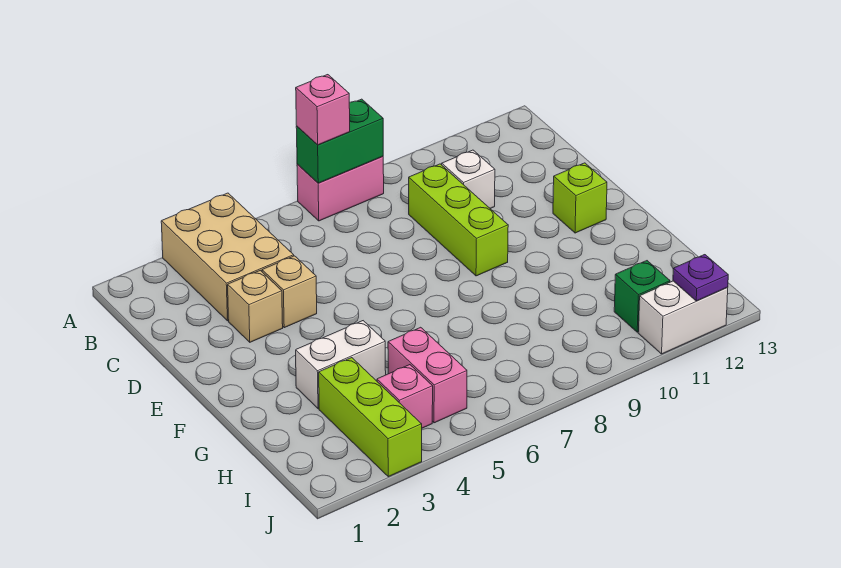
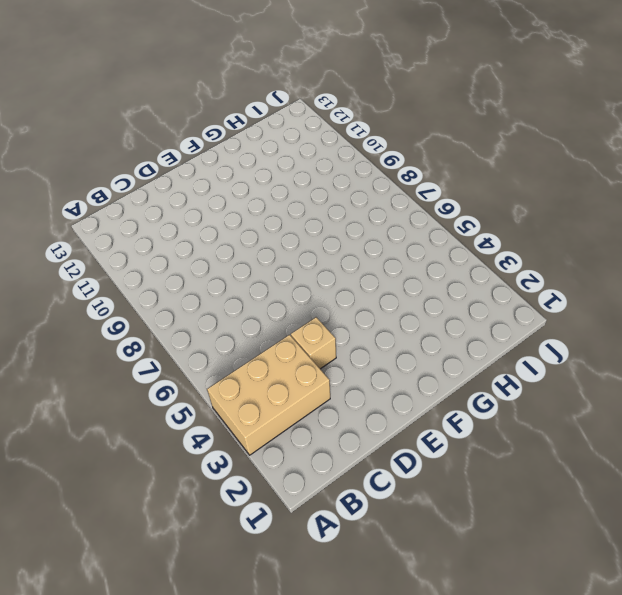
none -> pink brick A7:A8 level 1
none -> lime brick C9:E9 level 1
none -> white brick C10 level 1

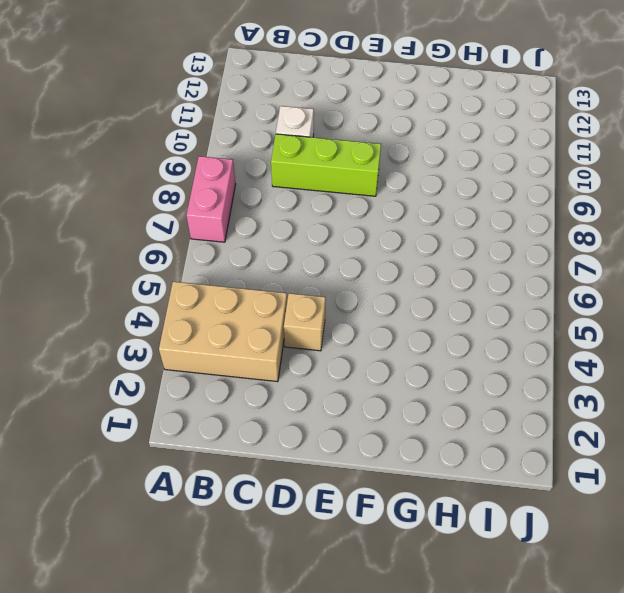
none -> tan brick D3 level 1
none -> lime brick E12 level 1
none -> white brick G3:G4 level 1

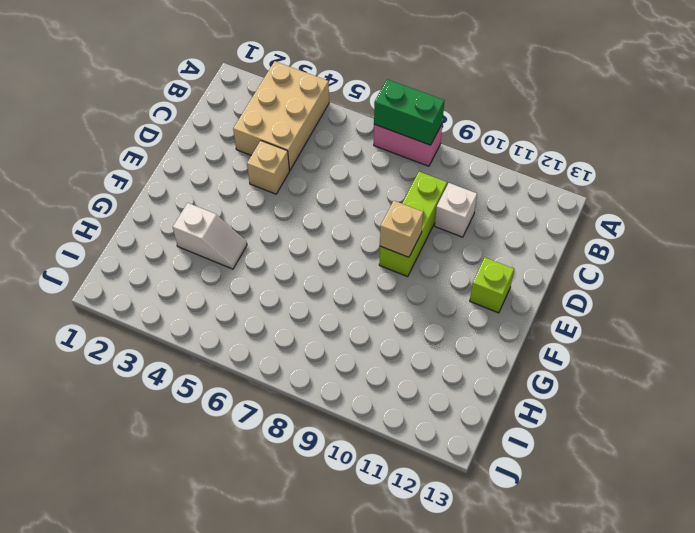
tan brick E9 level 2 -> tan brick D3 level 1
white slope G3:G4 level 1 top 3 -> white brick G3:G4 level 1
none -> lime brick H3:J3 level 1
none -> pink brick H5:I5 level 1
none -> pink brick I4 level 1

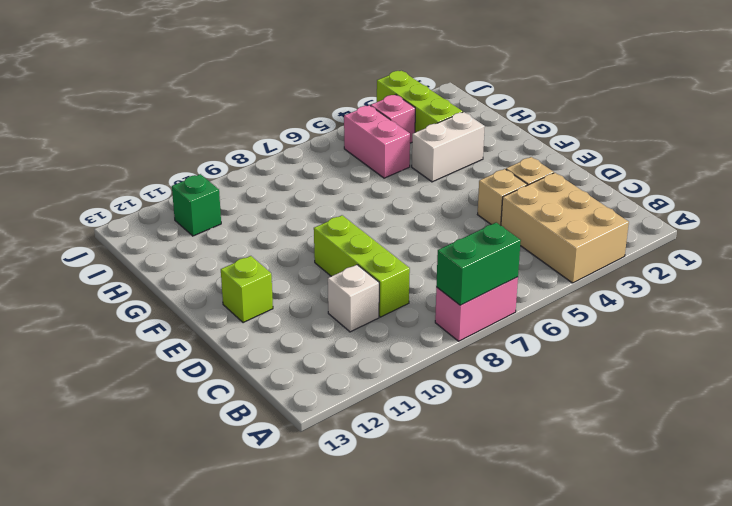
none -> white brick J11:J12 level 1
none -> purple plate J12 level 2
none -> pink brick A7 level 3

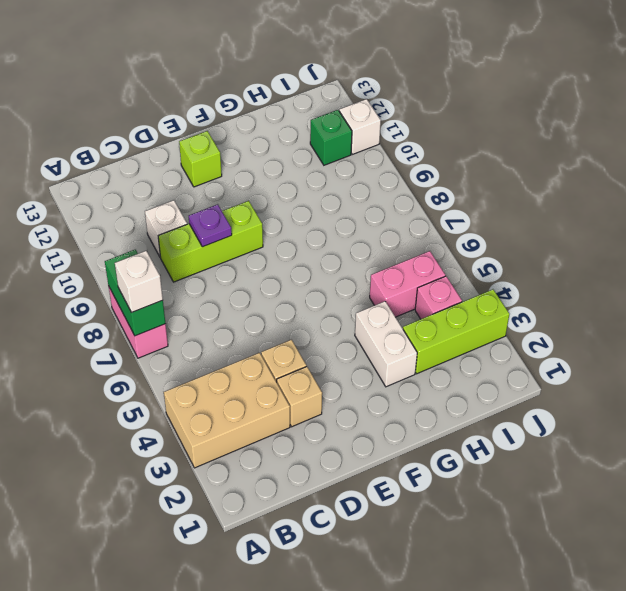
white brick A7 level 3 -> pink brick A7 level 3
purple plate D9 level 2 -> purple plate J12 level 2
white brick J11 level 1 -> white brick J11:J12 level 1

